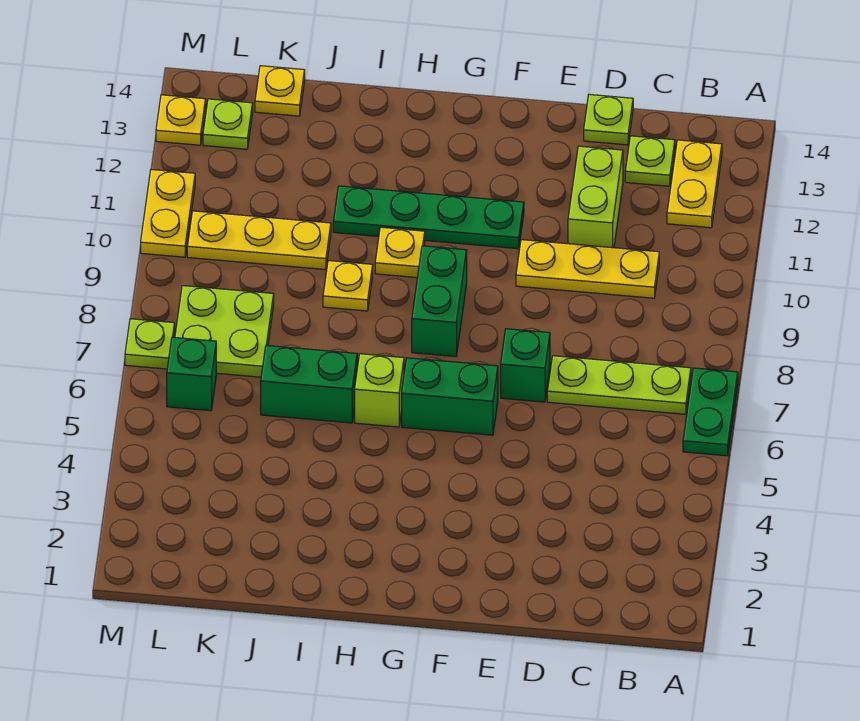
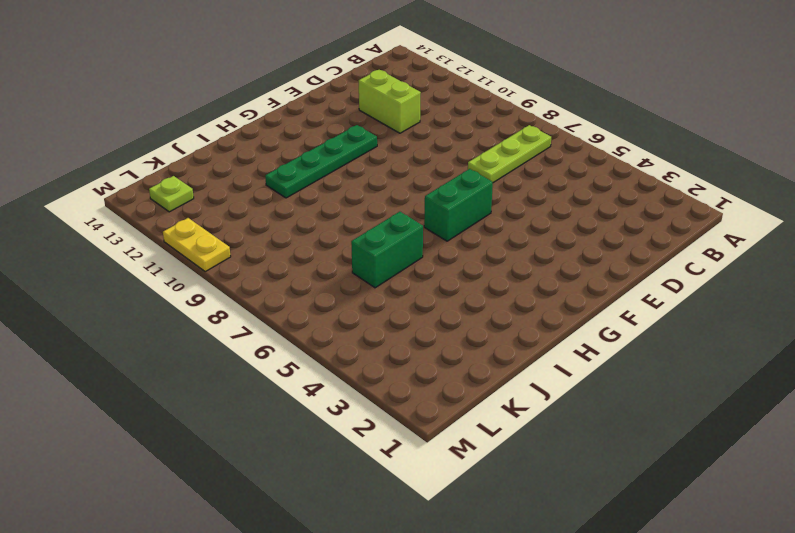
none -> green plate A6:A7 level 1
none -> yellow plate B12:B13 level 1
none -> yellow plate C10:E10 level 1

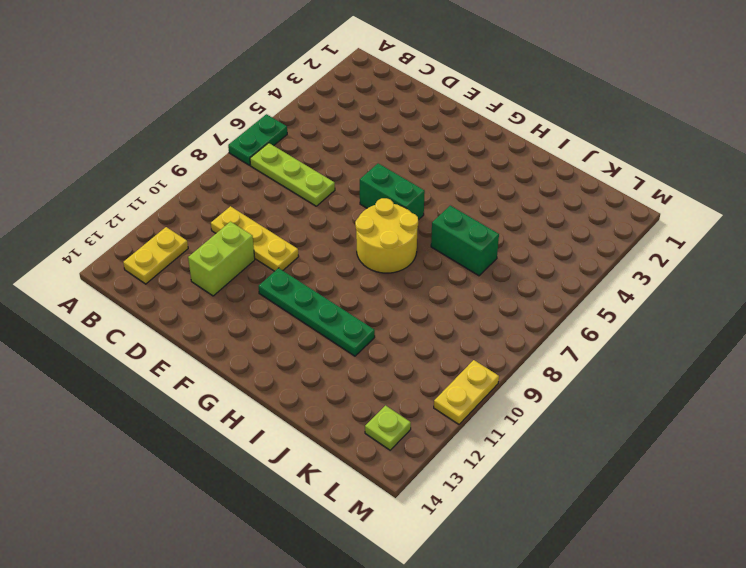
yellow round brick G7:H8 level 1 -> green brick G8:G9 level 1
none -> lime plate C13 level 1
none -> lime plate D14 level 1
none -> green brick E7 level 1

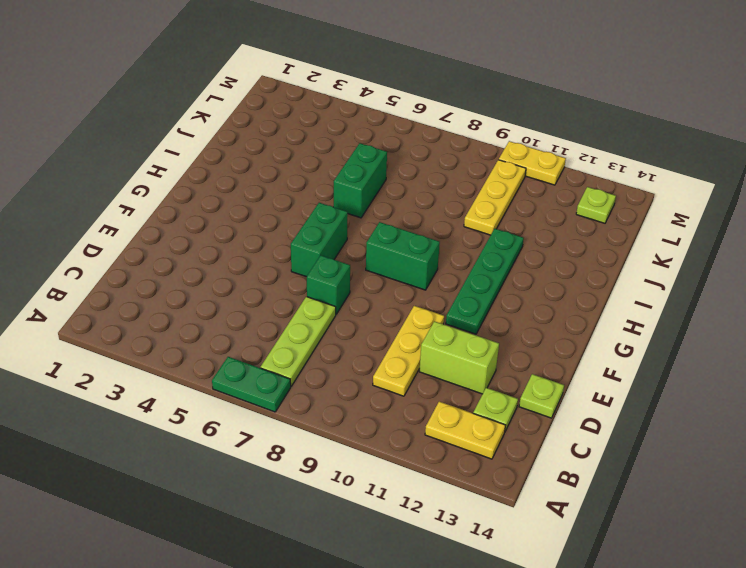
none -> lime brick H6 level 1
none -> yellow plate H10 level 1
none -> yellow plate I9 level 1

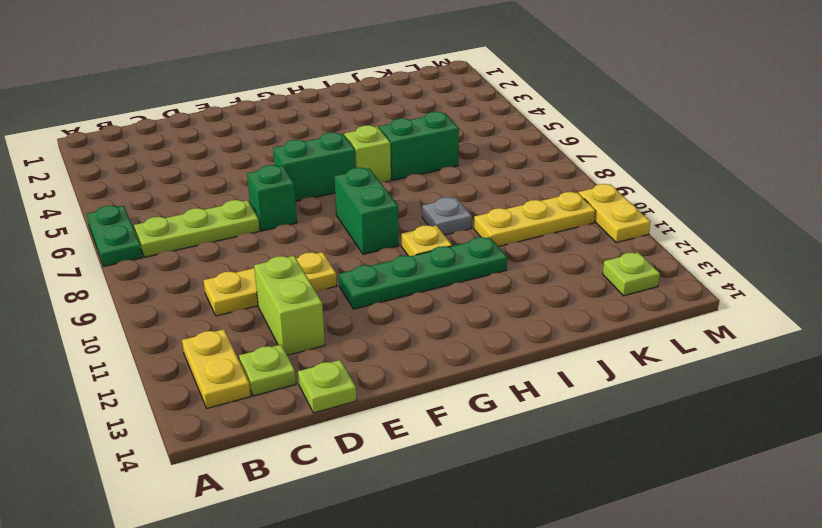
grey plate I9 level 1 -> yellow plate I9 level 1
none -> lime plate K7:L8 level 1
none -> yellow plate K14 level 1
none -> green brick L6 level 1

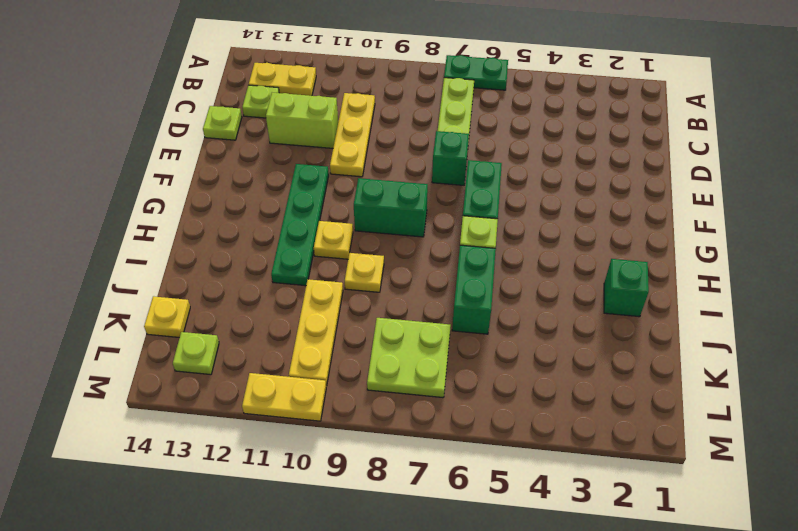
green brick I2 level 1 -> green brick L6 level 1
none -> lime plate M7 level 1
none -> yellow plate M13 level 1

